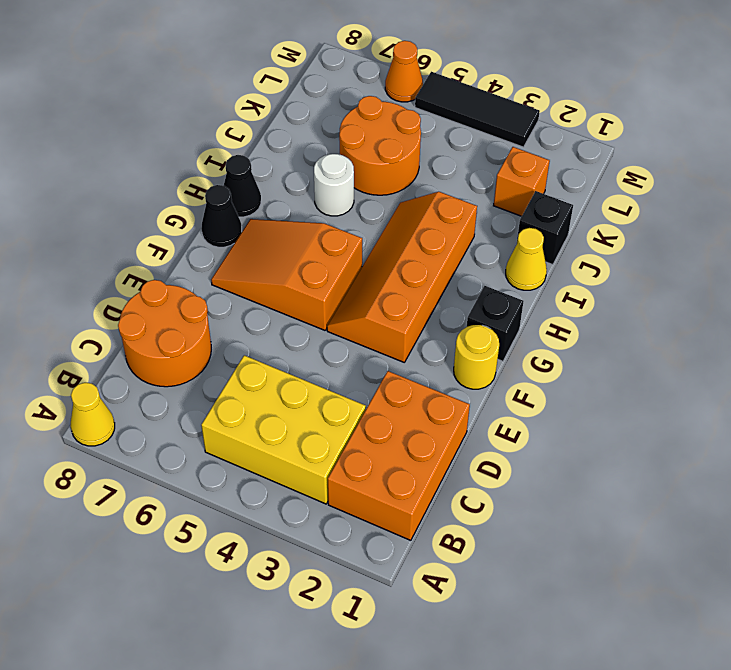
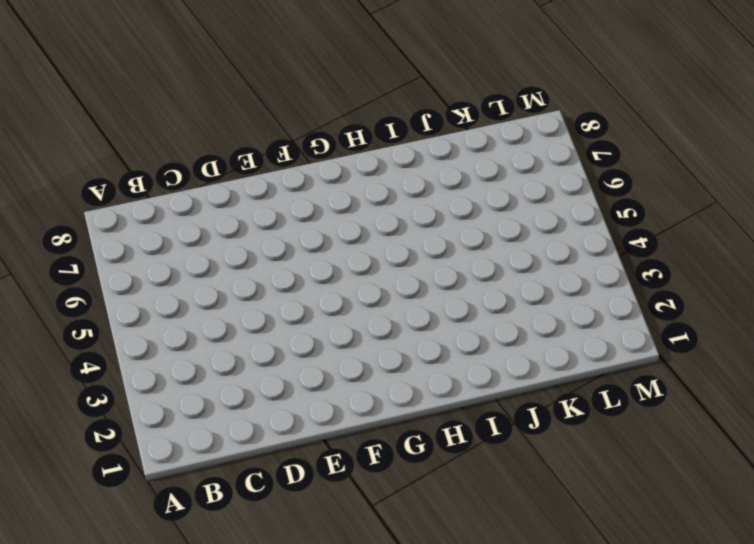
none -> yellow cone A8 level 1
none -> orange brick B1:D2 level 1
none -> yellow brick B3:C5 level 1

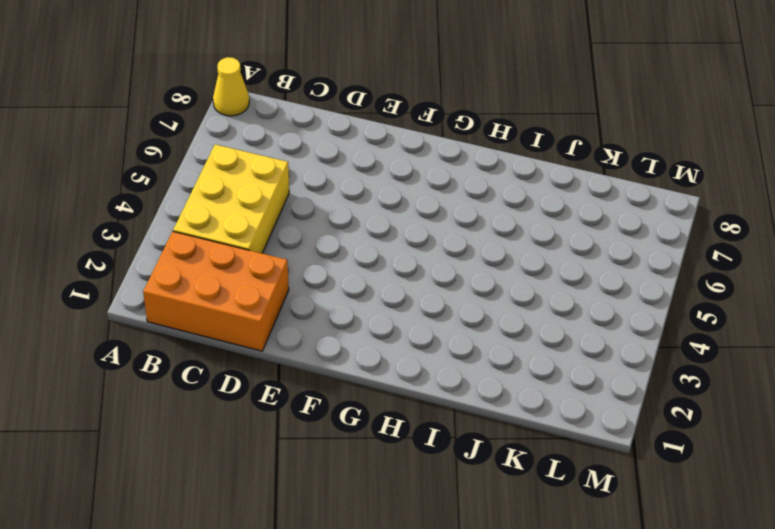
none -> orange round brick C7:D8 level 1
none -> yellow round brick F1 level 1
none -> orange slope F3:I4 level 1 top 3

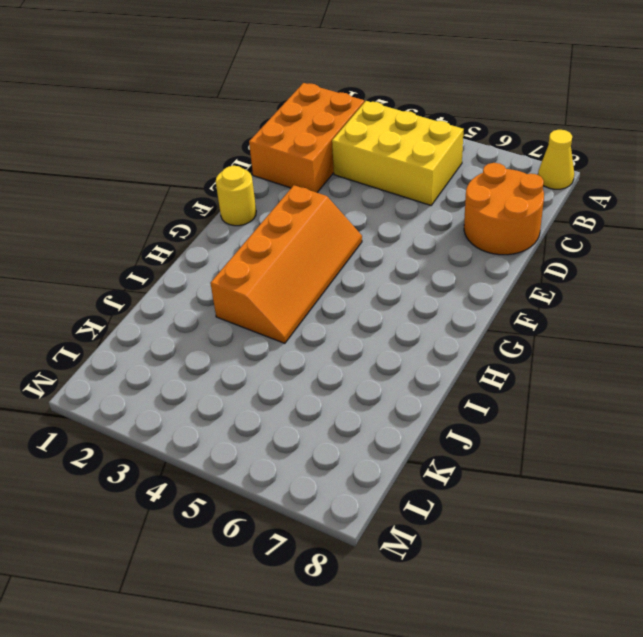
none -> orange slope F5:G7 level 1 top 5
none -> black brick G1 level 1
none -> black cone G8 level 1

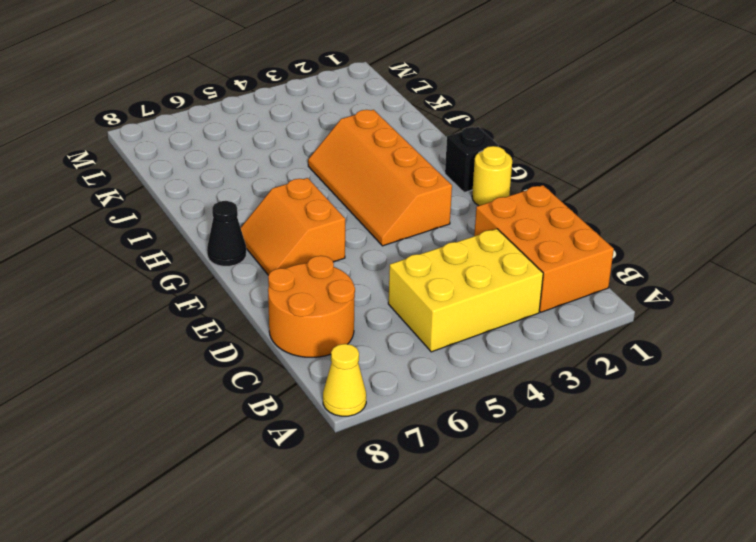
orange slope F6:G7 level 1 top 6 -> orange slope F5:G7 level 1 top 5
none -> black cone H8 level 1
none -> yellow cone I1 level 1
none -> white round brick I6 level 1

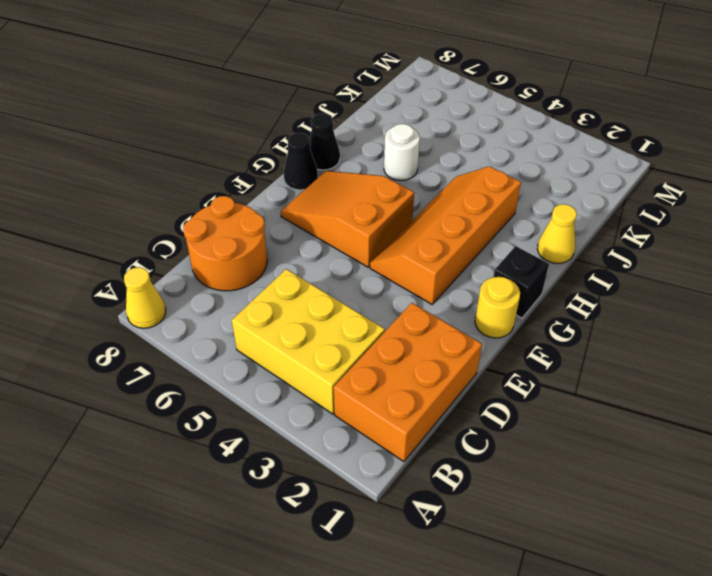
none -> black brick J1 level 1
none -> orange round brick J5:K6 level 1
none -> orange brick K2 level 1

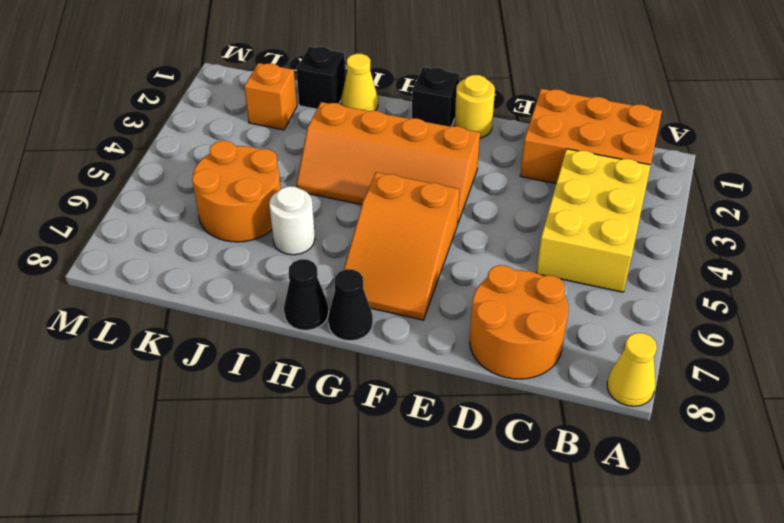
none -> black tile M3:M5 level 1
none -> orange cone M6 level 1

